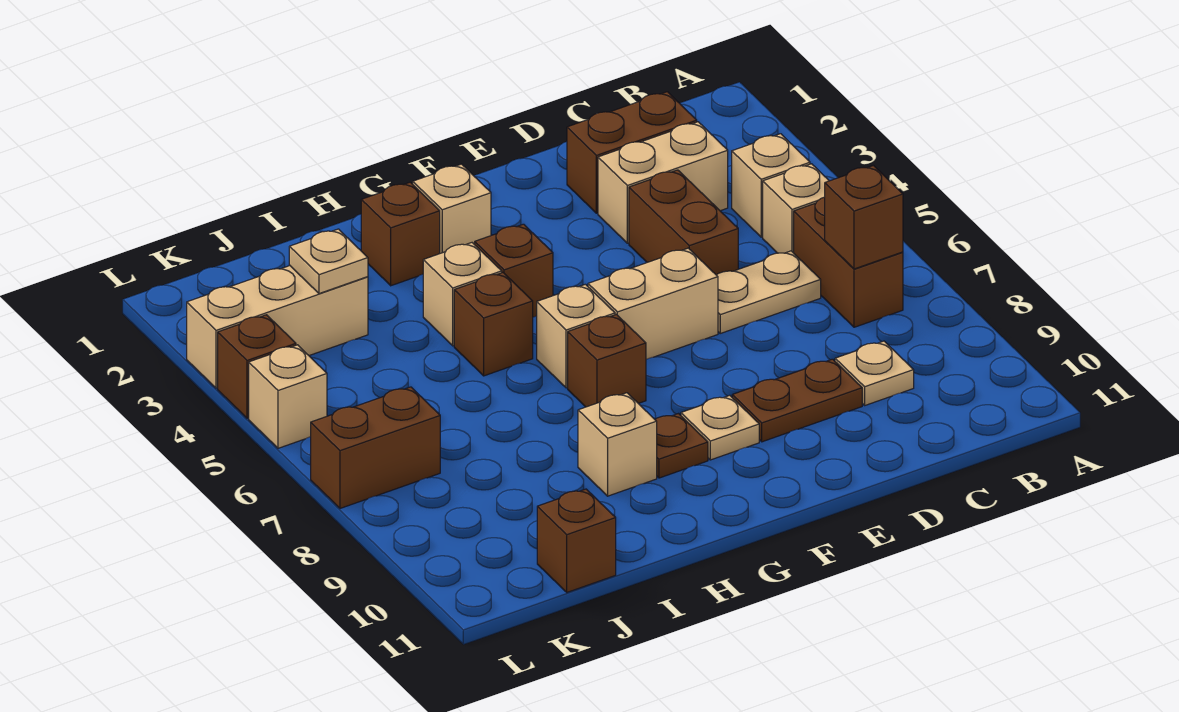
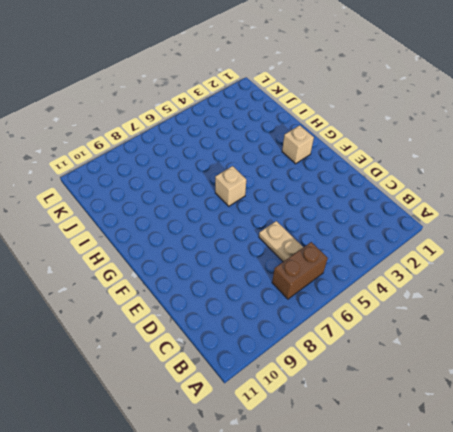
none -> tan brick B4 level 1
none -> tan brick B5 level 1
none -> brown brick C2:D2 level 1

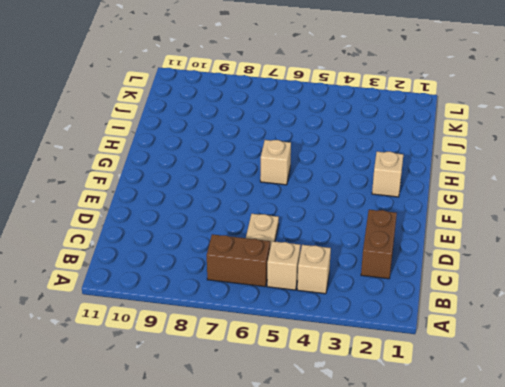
none -> tan brick C3:D3 level 1
none -> tan plate C9 level 1
none -> brown brick D4:D5 level 1

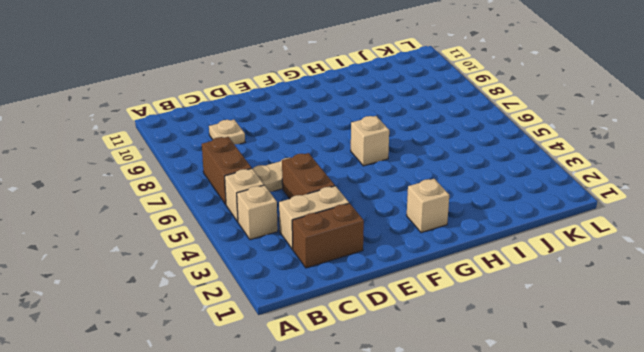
none -> brown plate D9:E9 level 1
none -> tan brick E6:F6 level 1
none -> tan plate F9 level 1

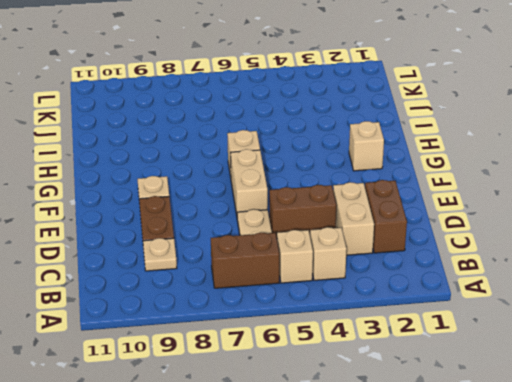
none -> brown brick G4 level 1
none -> brown brick G7 level 1
none -> brown plate G9 level 1

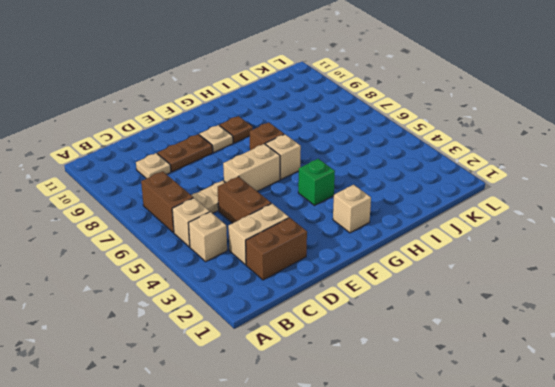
green brick G4 level 1 -> brown brick G4 level 1
none -> brown brick H2 level 1
none -> tan brick H4 level 1
none -> brown brick H5 level 1

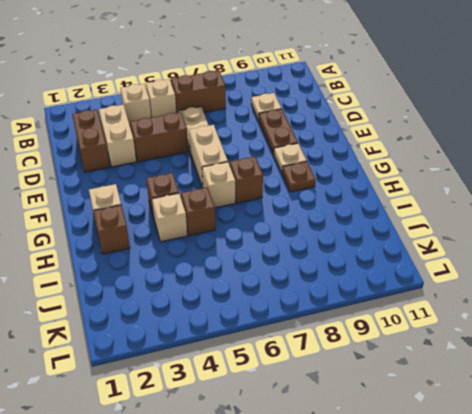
none -> tan brick H9 level 1
none -> tan brick J3:L3 level 1
none -> brown brick J11 level 1

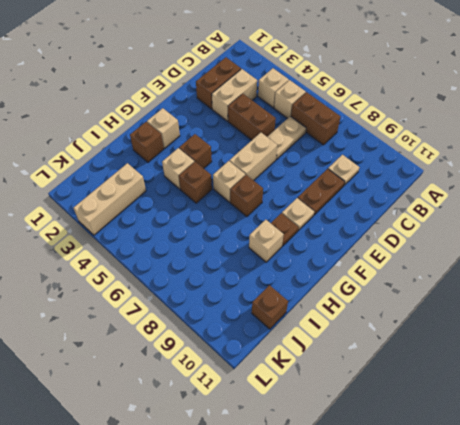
none -> brown brick K7:L7 level 1
none -> brown brick L4 level 1
none -> tan brick L5 level 1

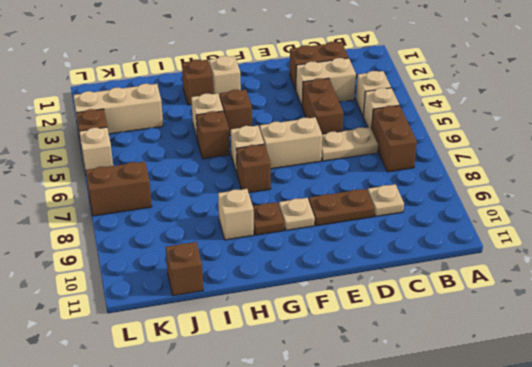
none -> brown brick B7 level 2
none -> tan plate J3 level 2

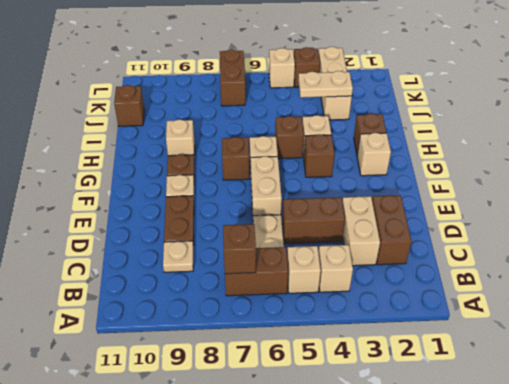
tan plate J3:J4 level 2 -> tan plate J3 level 2

